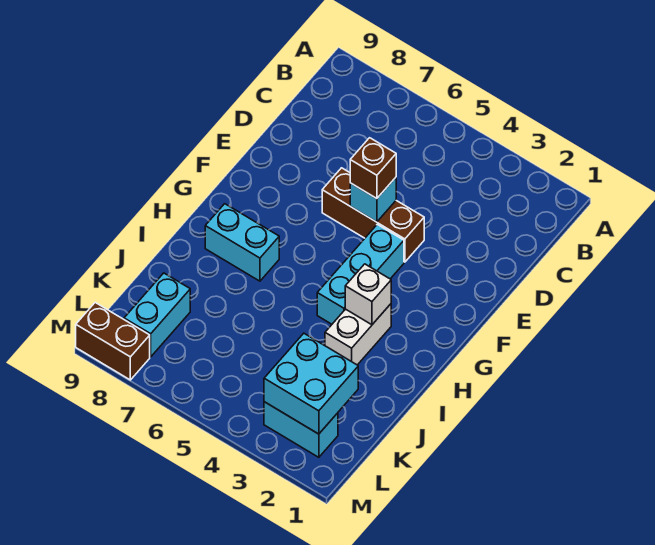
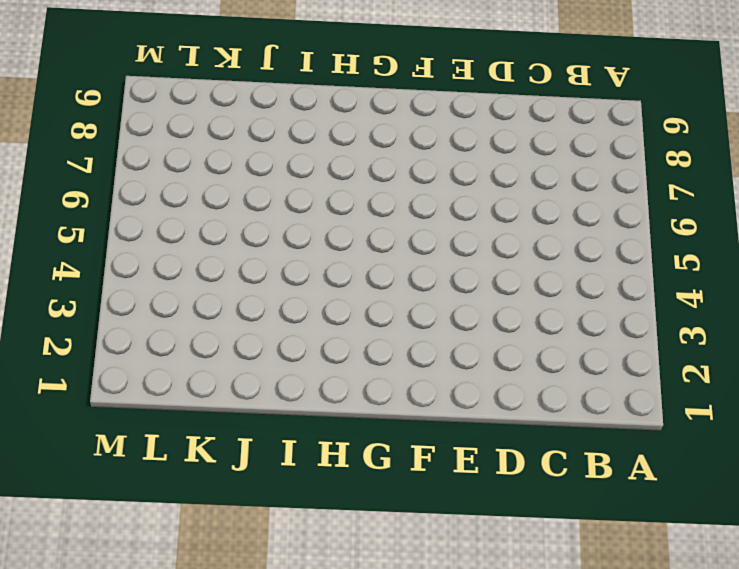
none -> brown brick E4:E6 level 1
none -> cyan brick F4:H4 level 1

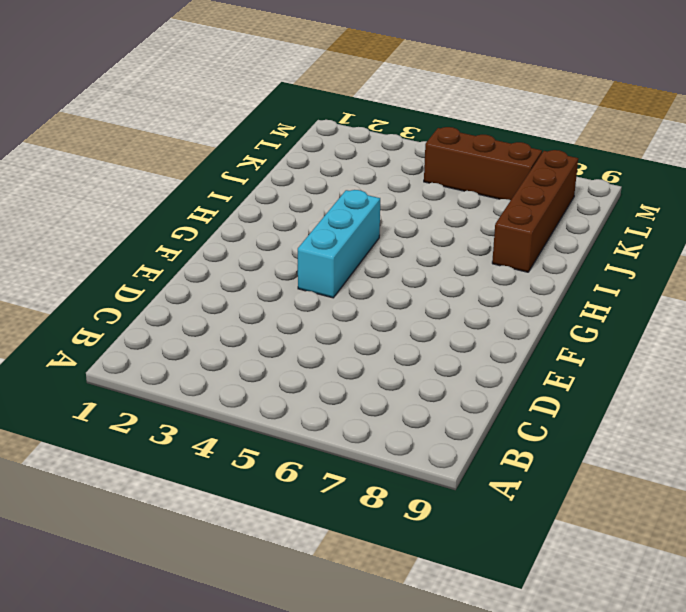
brown brick I8:L8 level 1 -> cyan brick K8:L8 level 1
brown brick L5:L7 level 1 -> brown brick E4:E6 level 1
none -> white brick H3:I3 level 1
none -> cyan brick H7:H8 level 1

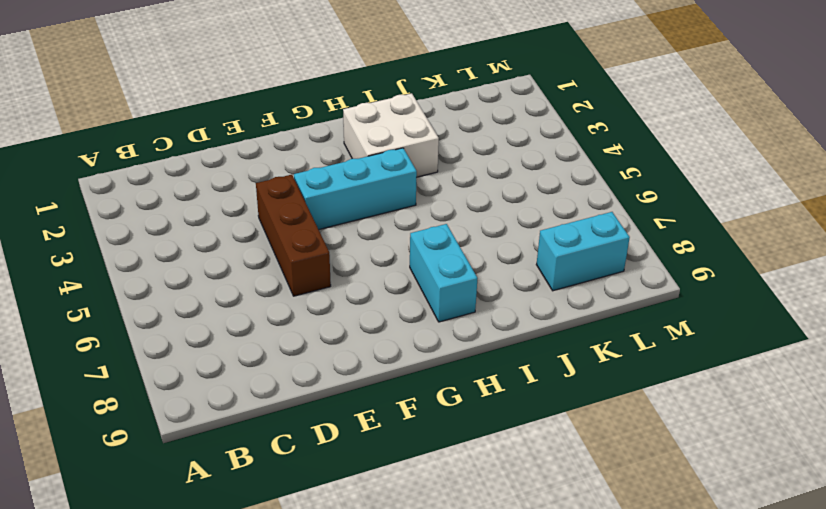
white brick H2:I3 level 1 -> white brick H3:I3 level 1
none -> cyan brick L2:L3 level 1
none -> brown brick M8:M9 level 1

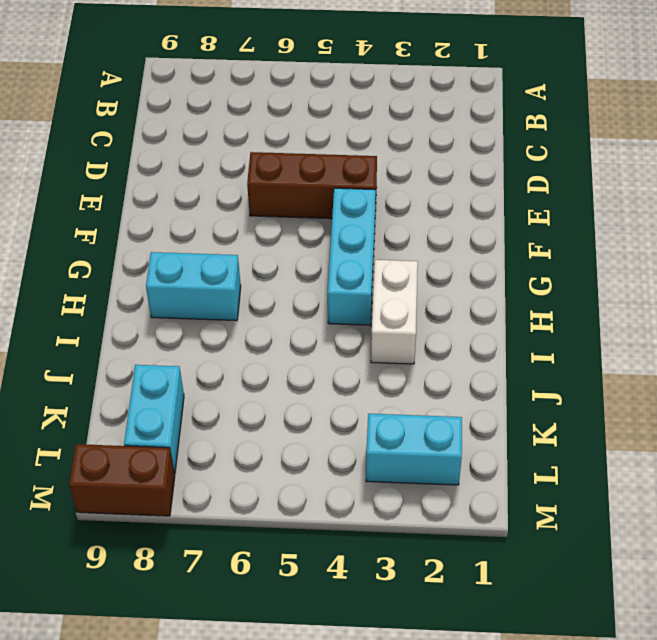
none -> cyan brick E5 level 2
none -> white brick H3 level 2

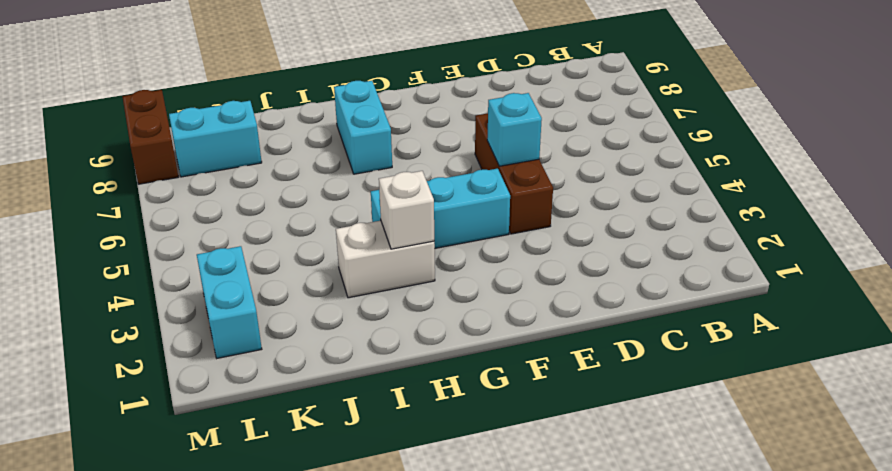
none -> cyan brick K2:L3 level 2
none -> brown brick E5 level 3

